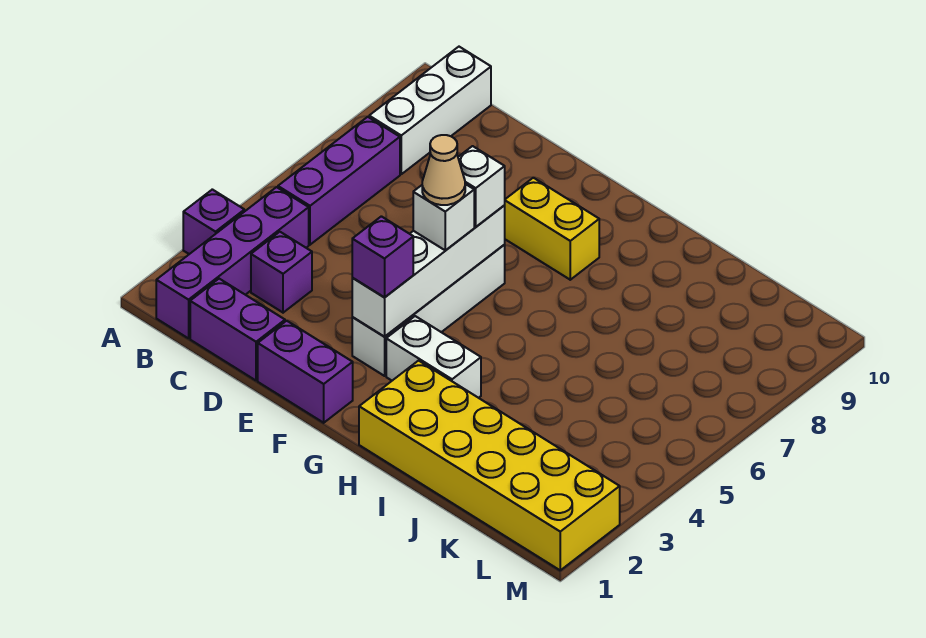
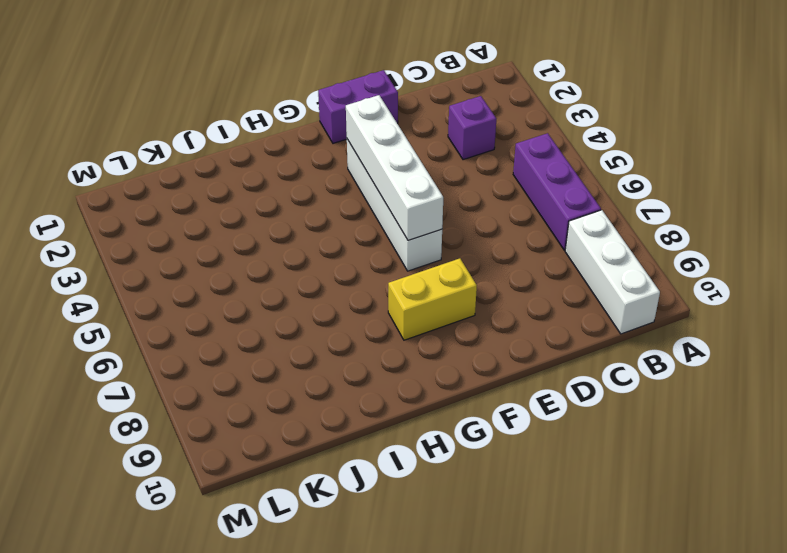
none -> purple brick A3 level 1
none -> purple brick B1:B4 level 1
none -> purple brick C1:D1 level 1

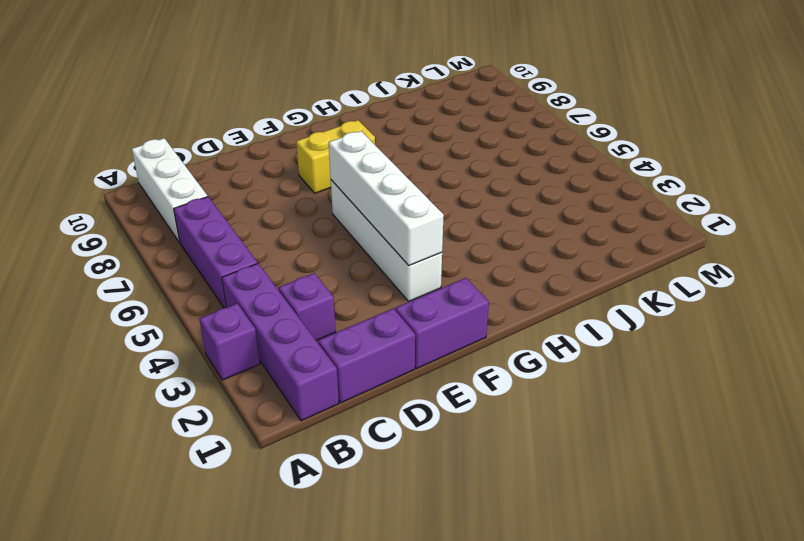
none -> white brick G3:H3 level 1
none -> yellow brick H1:M2 level 1
none -> purple brick F3 level 3

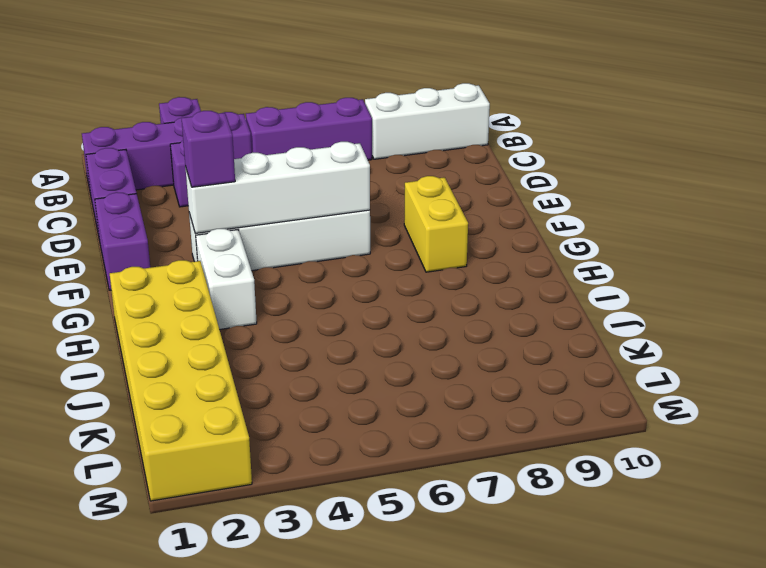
none -> white brick F5 level 3
none -> white brick F6 level 3
none -> tan cone F5 level 4

